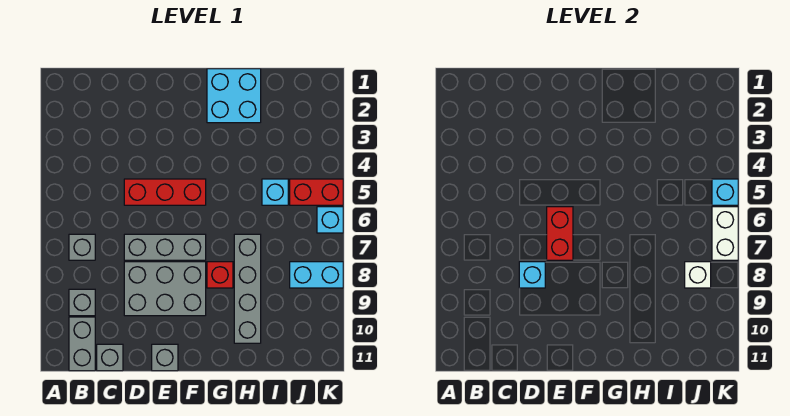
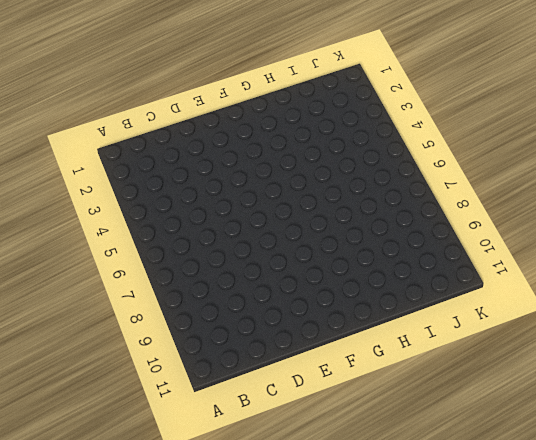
none -> grey brick B7 level 1
none -> grey brick B9 level 1
none -> grey brick B10:B11 level 1

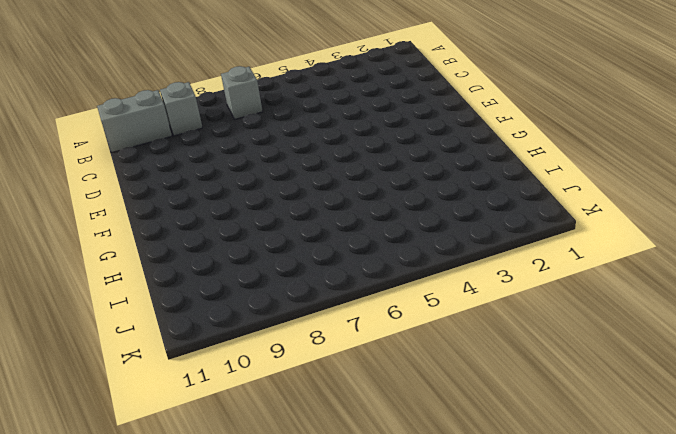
none -> grey brick C11 level 1
none -> red brick D5:F5 level 1
none -> grey brick D7:F7 level 1

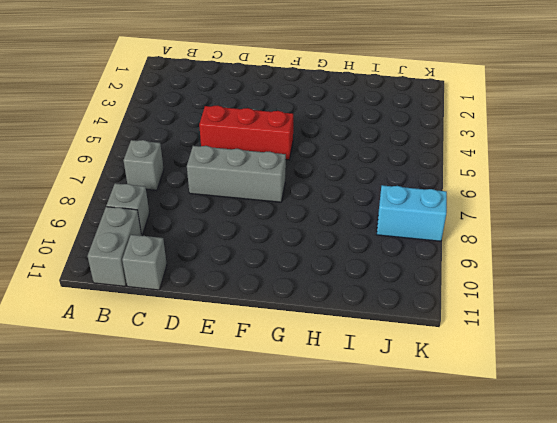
none -> grey brick D8:F9 level 1
none -> grey brick E11 level 1
none -> cyan brick G1:H2 level 1

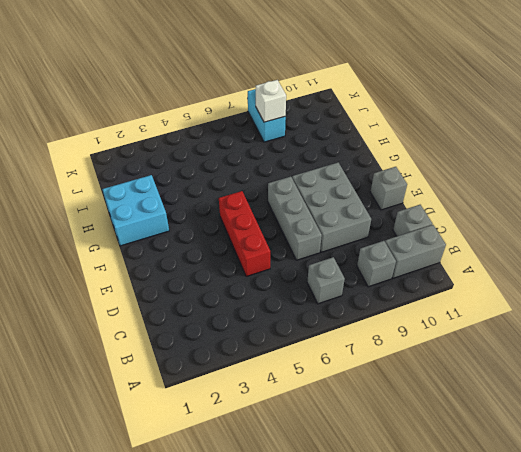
none -> red brick G8 level 1
none -> grey brick H7:H10 level 1
none -> cyan brick I5 level 1

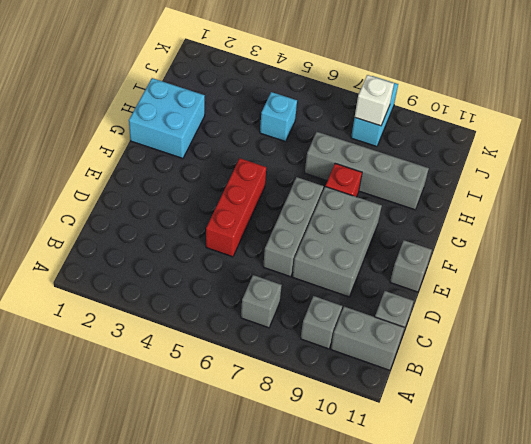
none -> red brick J5:K5 level 1
none -> cyan brick K6 level 1
none -> cyan brick D8 level 2

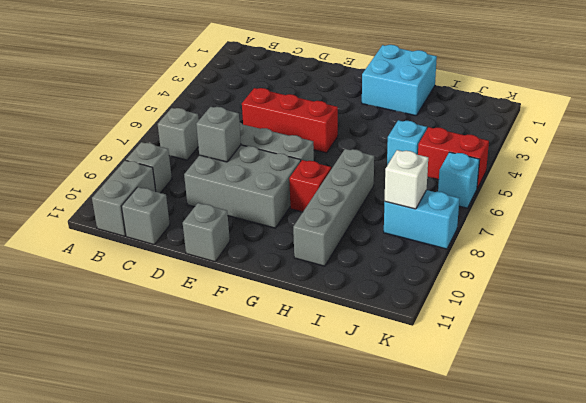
grey brick D8 level 2 -> cyan brick D8 level 2
none -> red brick E6:E7 level 2
none -> cyan brick K5 level 2
none -> white brick K6:K7 level 2

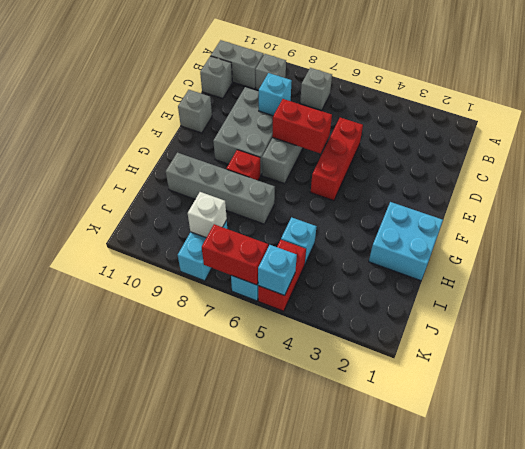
red brick K6:K7 level 2 -> white brick K6:K7 level 2

